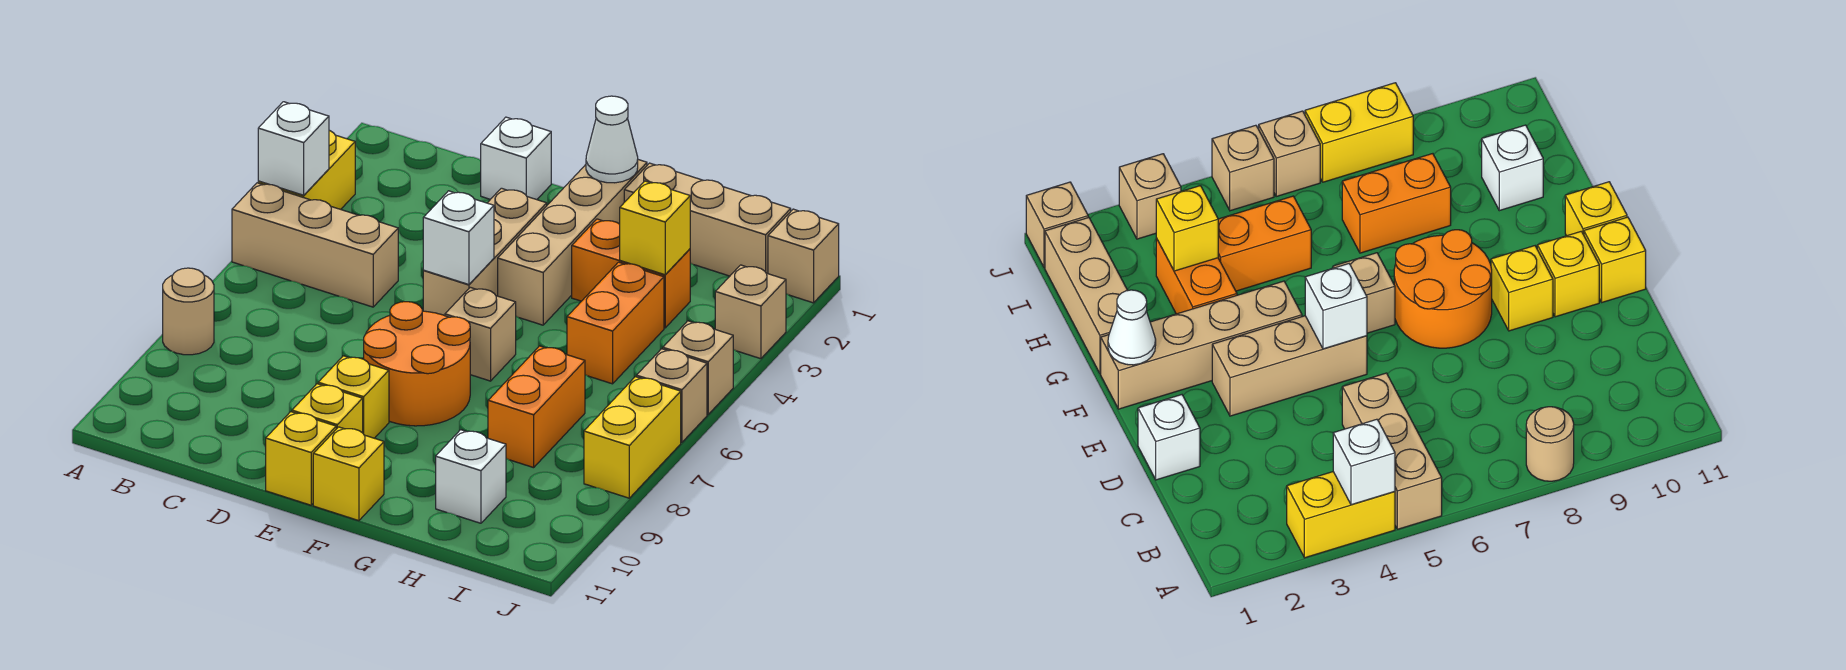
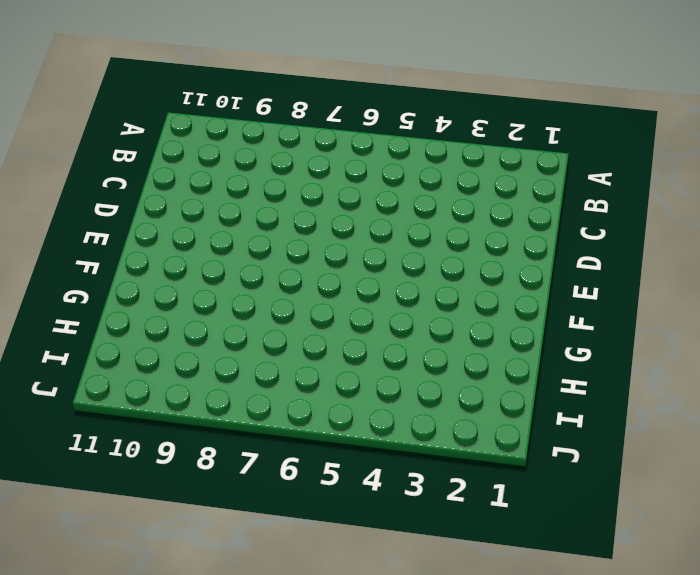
none -> yellow brick A3:A4 level 1
none -> tan brick A5:C5 level 1
none -> tan round brick A8 level 1

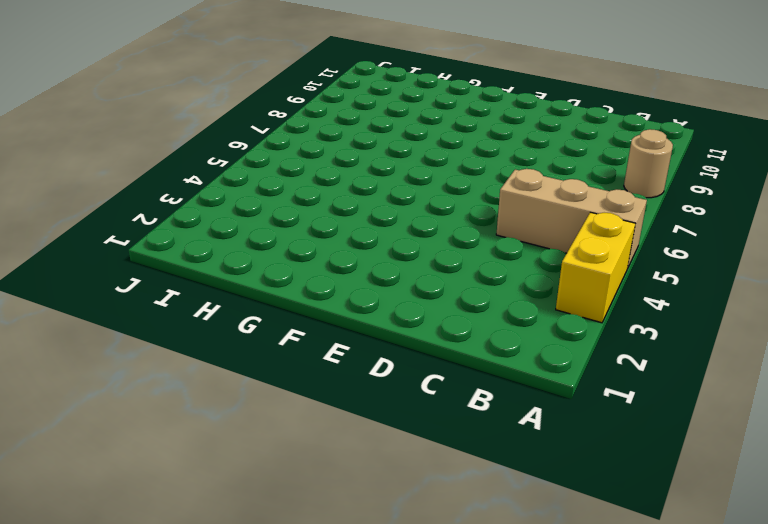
none -> white brick D1 level 1
none -> tan brick E3:E5 level 1
none -> orange round brick E7:F8 level 1

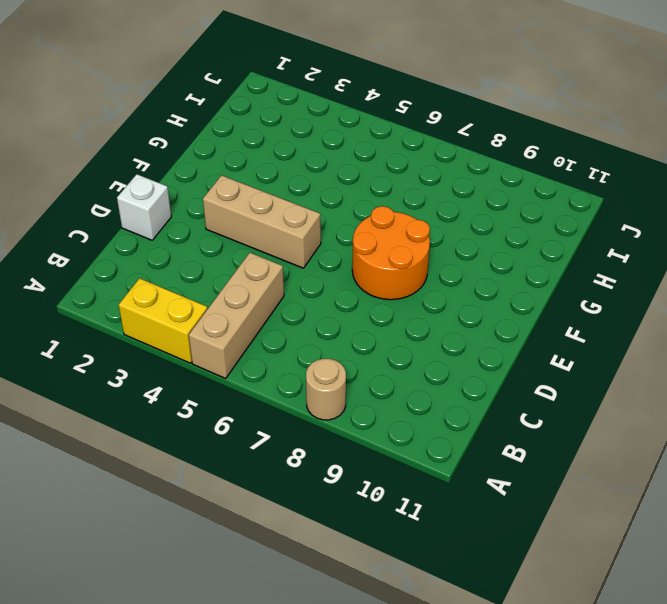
none -> yellow brick E9 level 1
none -> yellow brick E10 level 1
none -> yellow brick E11 level 1

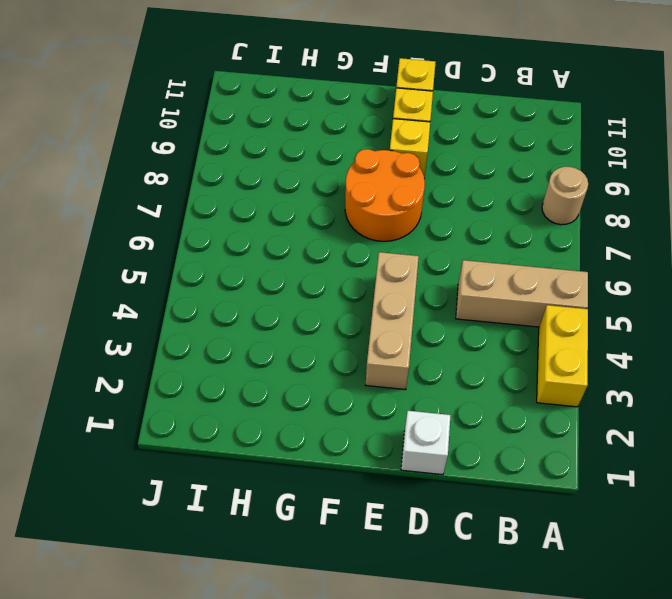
none -> tan brick F1:F4 level 1
none -> tan brick F6 level 1
none -> yellow brick F11 level 1

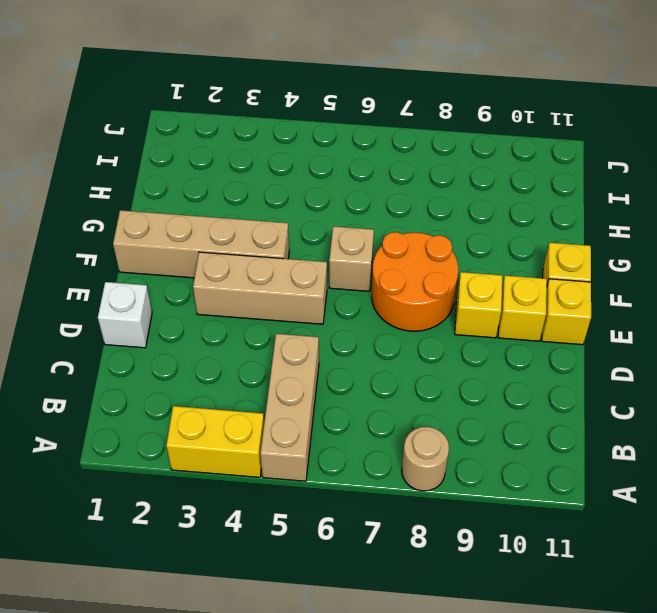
none -> tan brick G1:I1 level 1
none -> orange brick G3:H3 level 1
none -> orange brick H4:H5 level 1

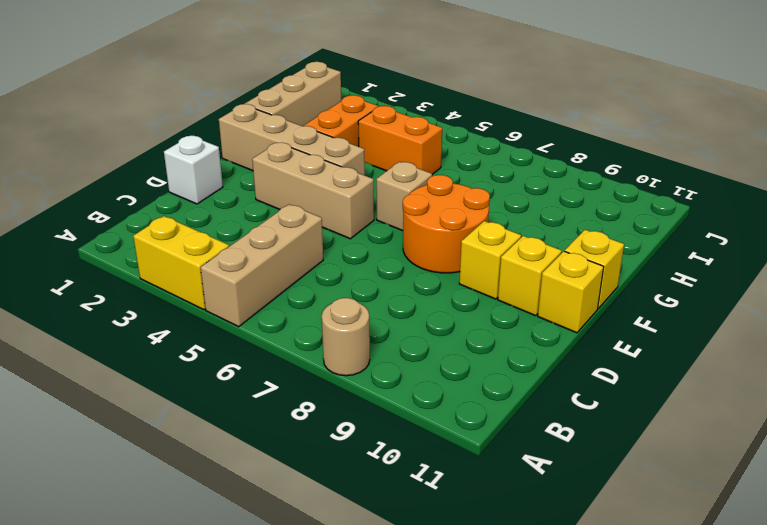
none -> orange brick H7:H8 level 1
none -> white brick H10 level 1
none -> tan brick J1 level 1

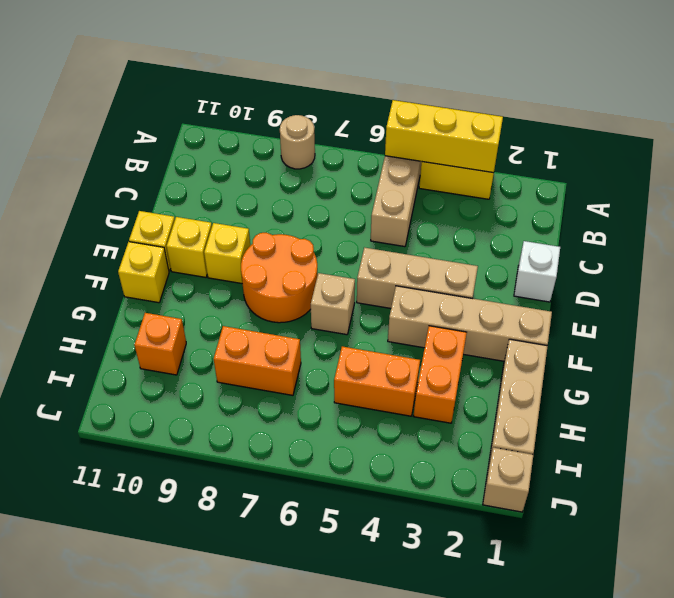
yellow brick A3:A5 level 2 -> white brick A4 level 2
orange brick H10 level 1 -> white brick H10 level 1
none -> tan brick J3 level 1
none -> tan brick J5 level 1
none -> tan brick J6 level 1

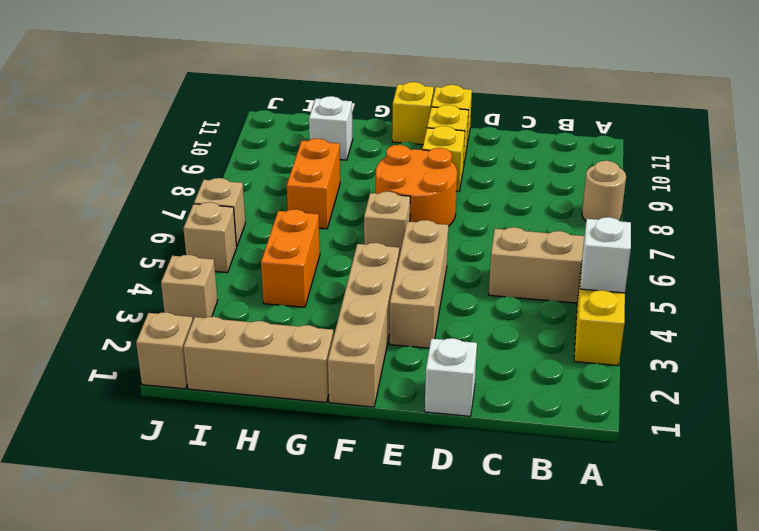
none -> orange brick G3:H3 level 1
none -> yellow brick J7:J8 level 1
none -> white brick E5 level 2

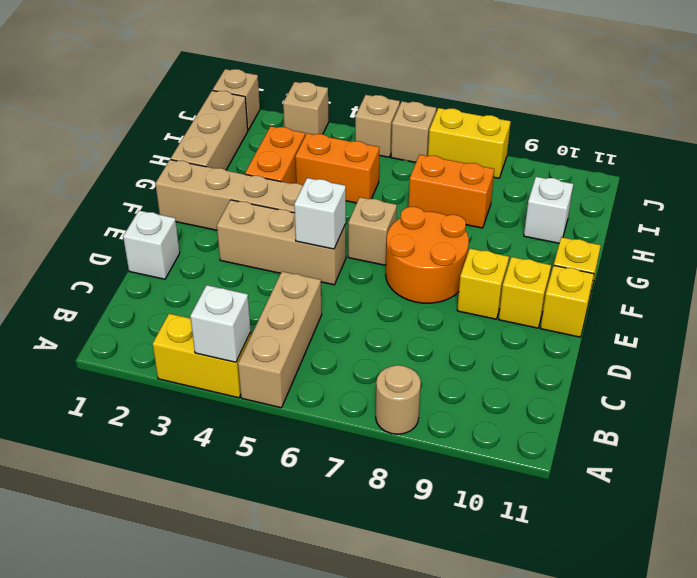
none -> white cone F1 level 2
none -> yellow brick H3 level 2

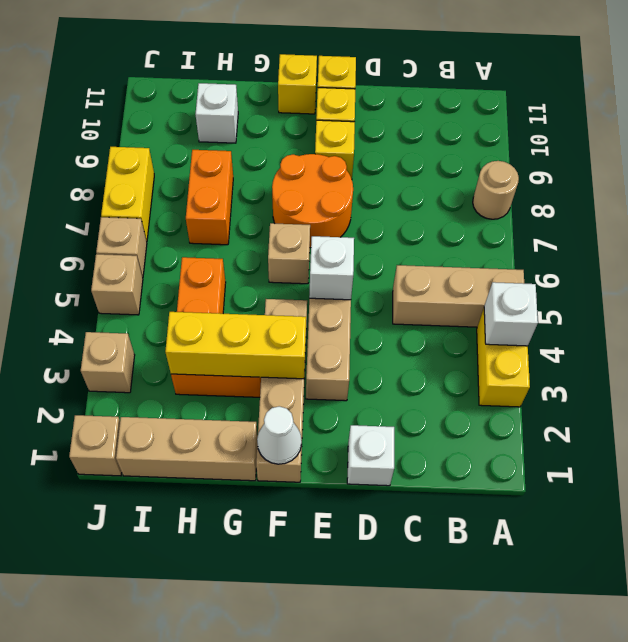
yellow brick F3:H3 level 2 -> yellow brick H3 level 2

